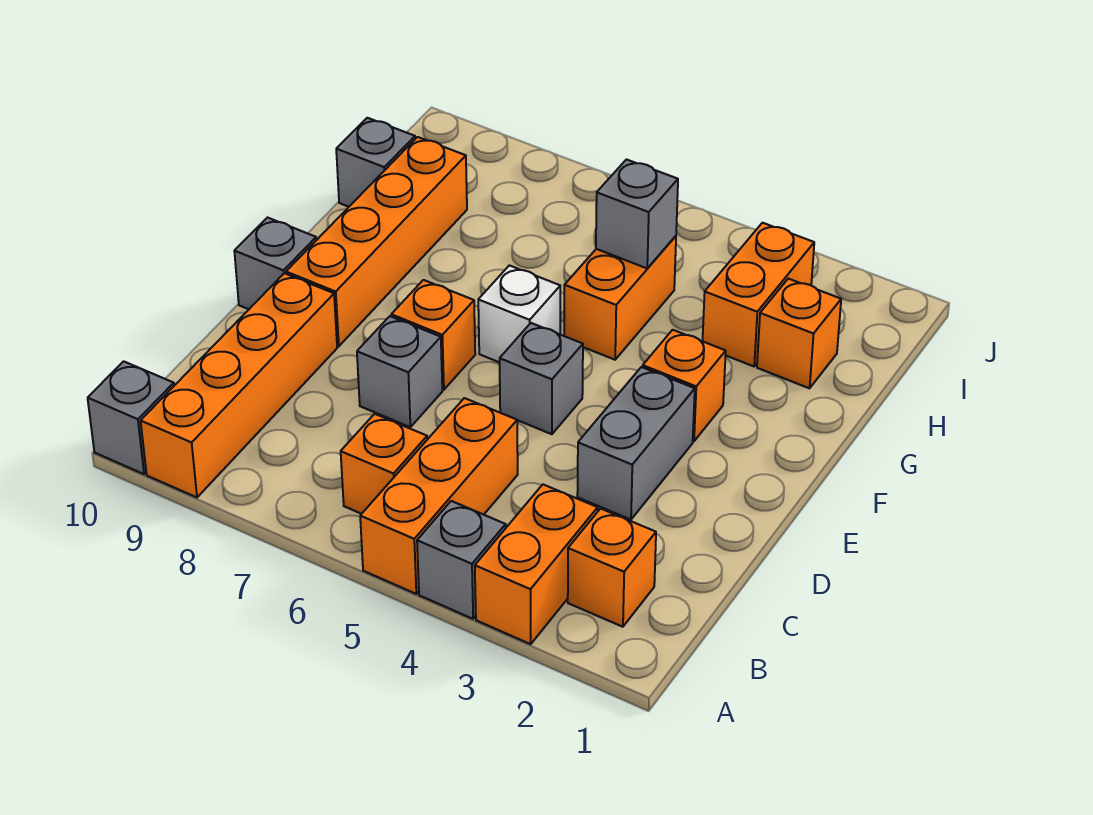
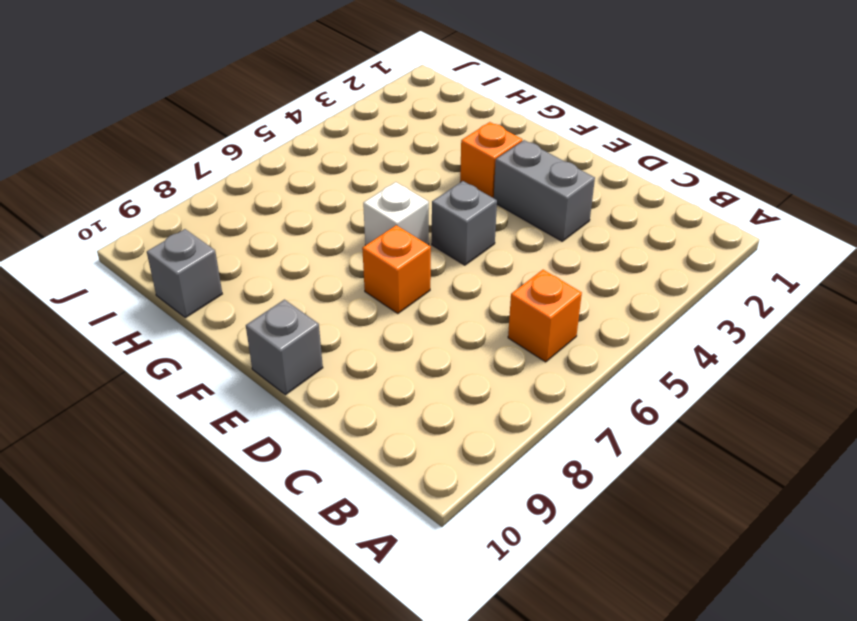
none -> orange brick A3:B3 level 1
none -> grey brick A4 level 1
none -> orange brick A5:C5 level 1

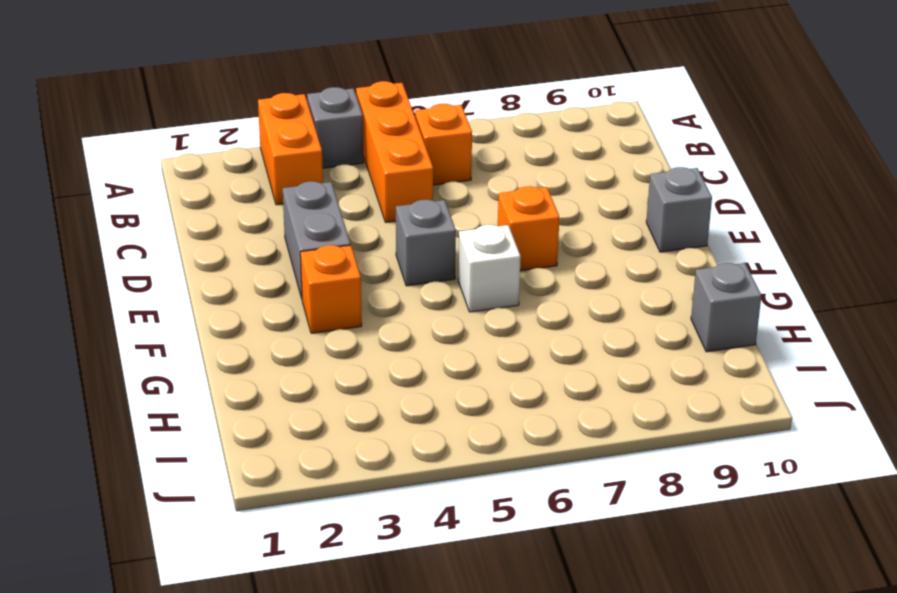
none -> orange brick A9:D9 level 1
none -> grey brick A10 level 1
none -> orange brick B2 level 1

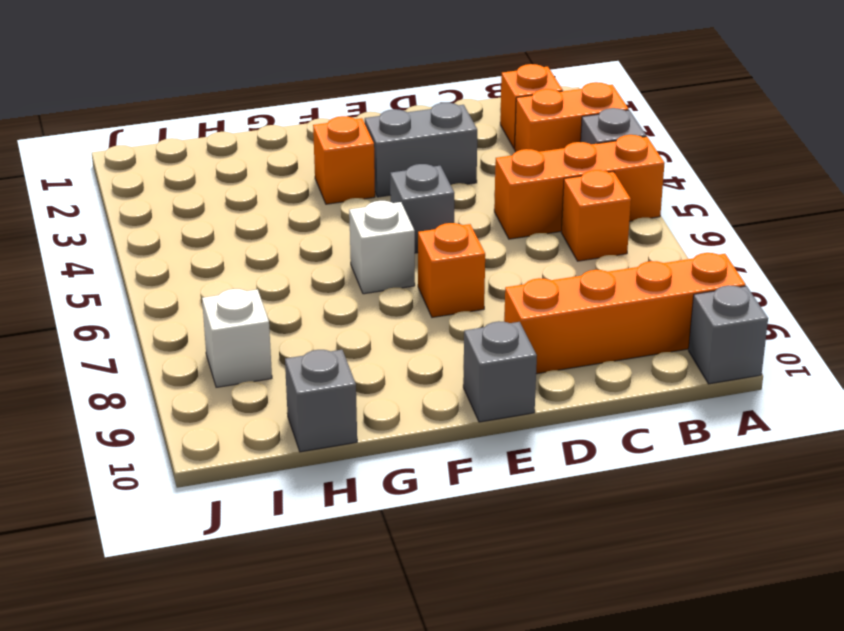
white brick I8 level 1 -> none
none -> grey brick D7 level 1
none -> orange brick E9:H9 level 1
none -> orange brick G5:H5 level 1

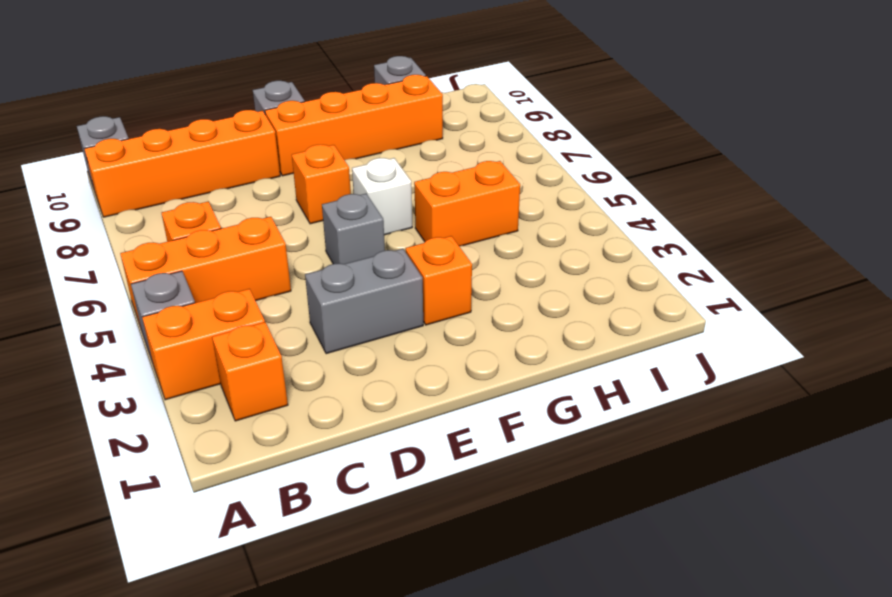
none -> grey brick D7 level 1
none -> orange brick H2 level 1
none -> orange brick H3:I3 level 1

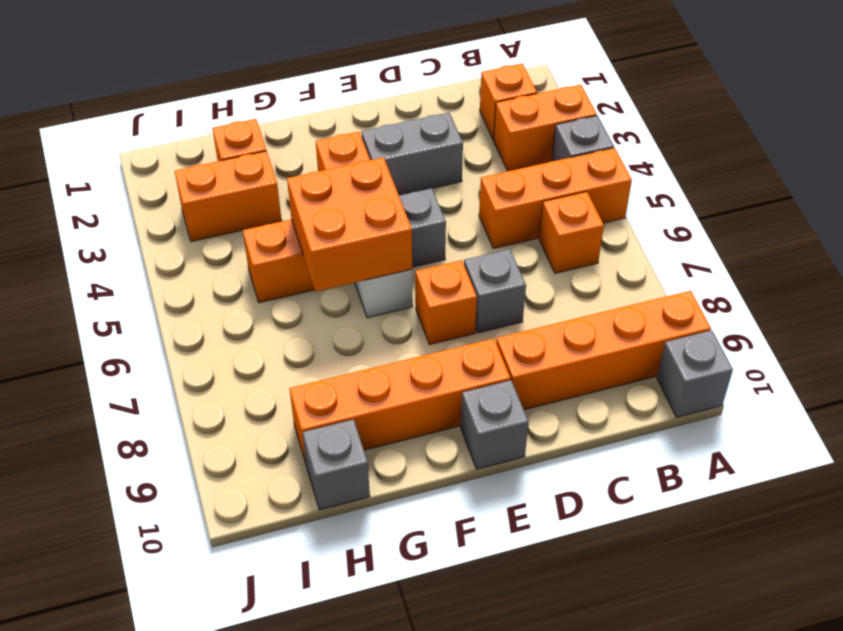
orange brick F5:G6 level 2 -> none
none -> grey brick H5 level 2

